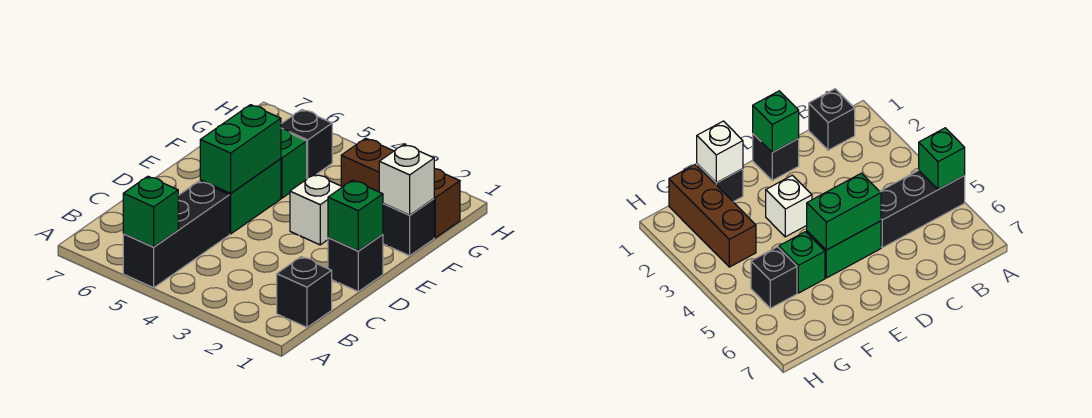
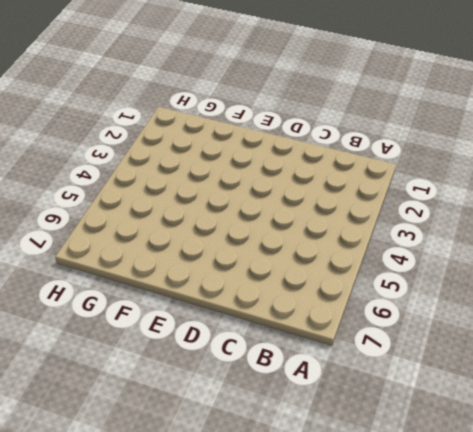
none -> black brick A5:C5 level 1
none -> black brick B1 level 1
none -> black brick D1 level 1

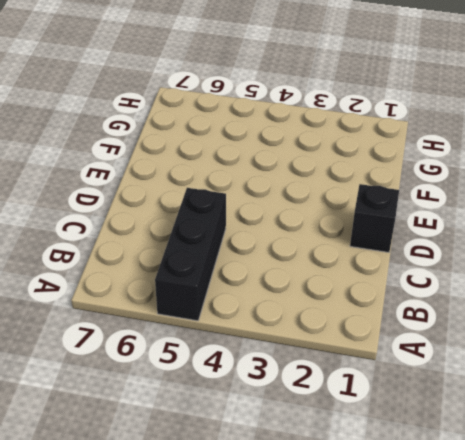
none -> black brick B1 level 1
none -> green brick D5:E5 level 1
none -> white brick E3 level 1

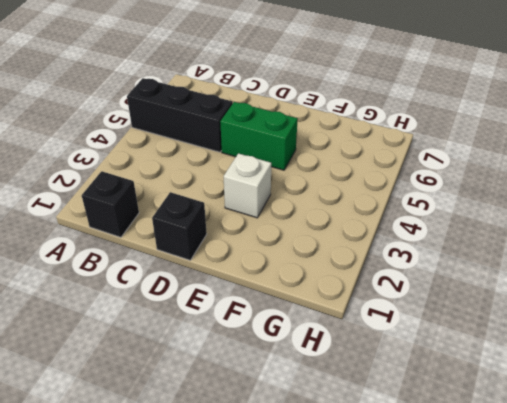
none -> black brick F1 level 1
none -> green brick F5 level 1
none -> brown brick G1:G3 level 1

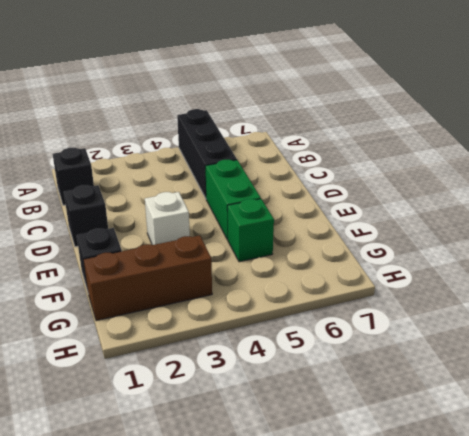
none -> black brick G5 level 1
none -> green brick A5 level 2
none -> green brick D1 level 2

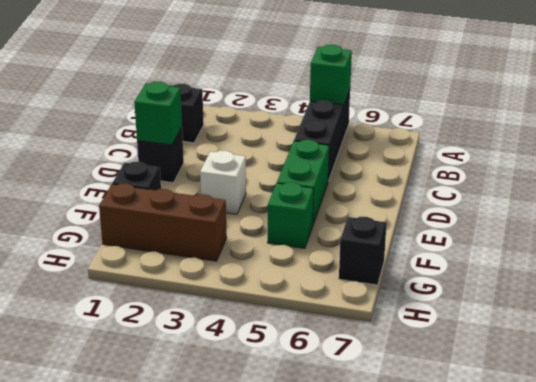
black brick G7 level 1 -> black brick G5 level 1
none -> green brick D5:E5 level 2
none -> white brick F1 level 2

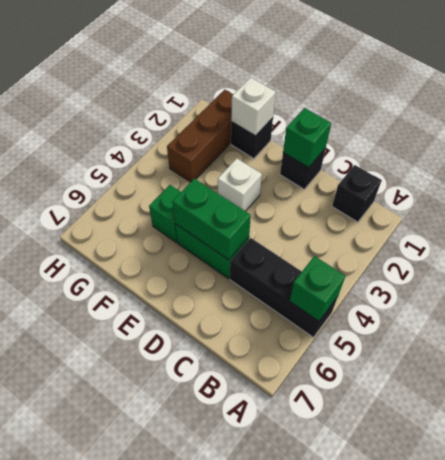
none -> black brick G5 level 1

